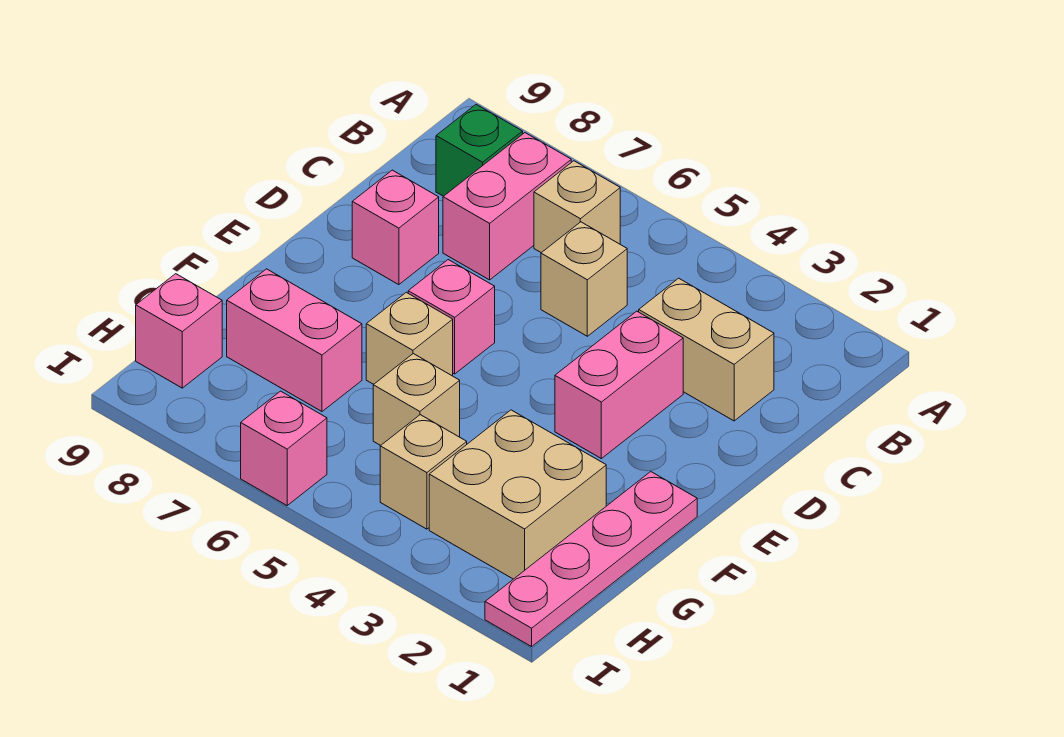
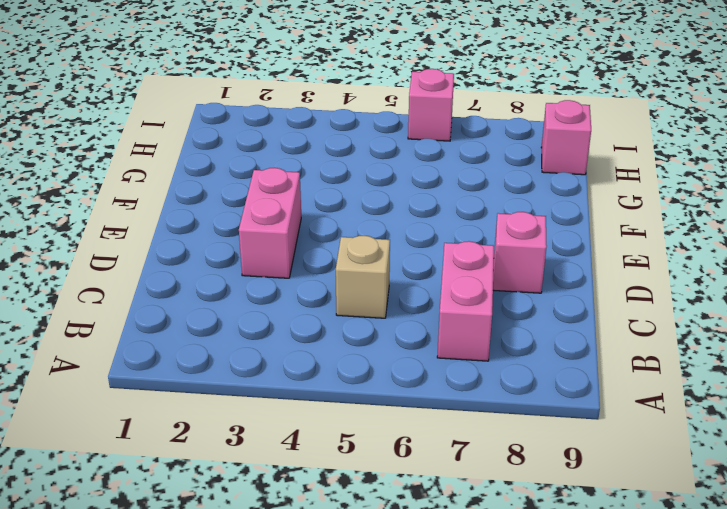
none -> tan brick B6 level 1
none -> green brick B8 level 1
none -> tan brick C2:C3 level 1

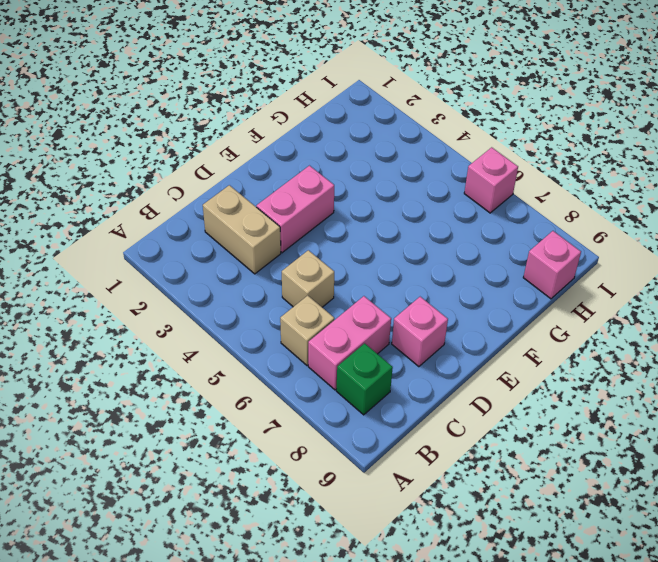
none -> pink brick E6 level 1
none -> pink plate F1:I1 level 1
none -> tan brick F6 level 1

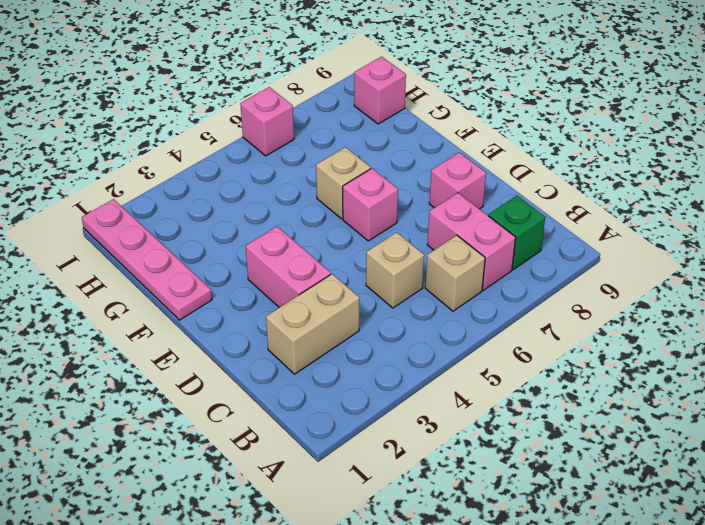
none -> tan brick G2:H3 level 1
none -> tan brick G5 level 1
none -> pink brick G7:G8 level 1

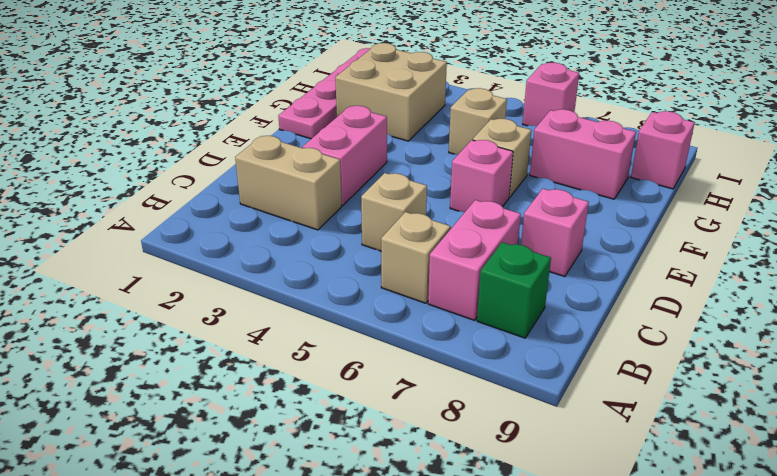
none -> tan brick H4 level 1

